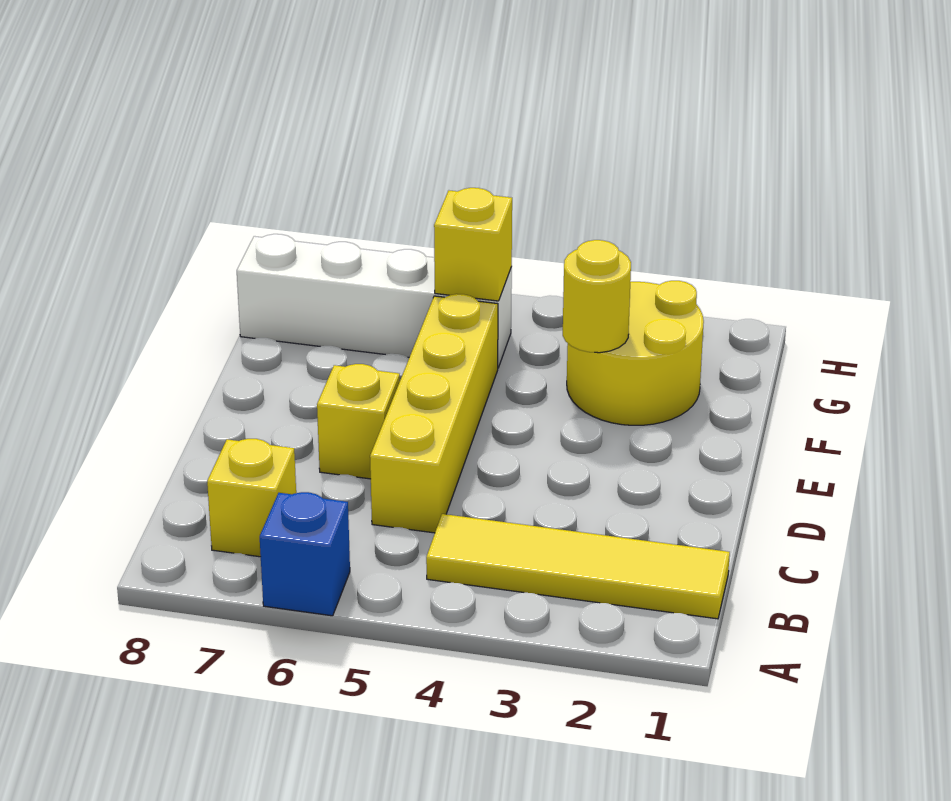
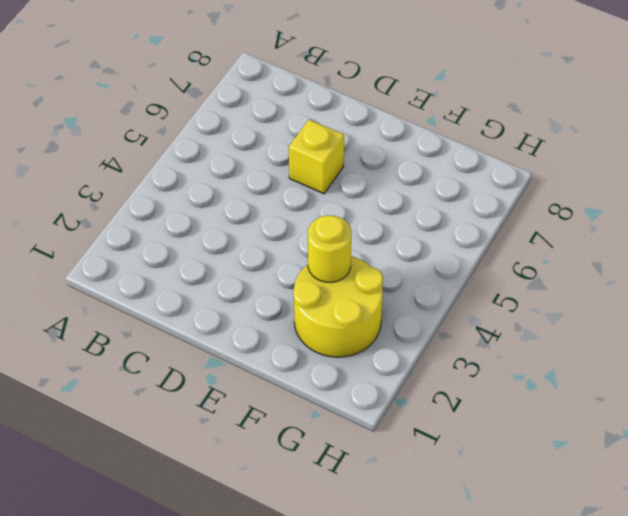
none -> blue brick A6 level 1
none -> yellow tile B1:B4 level 1

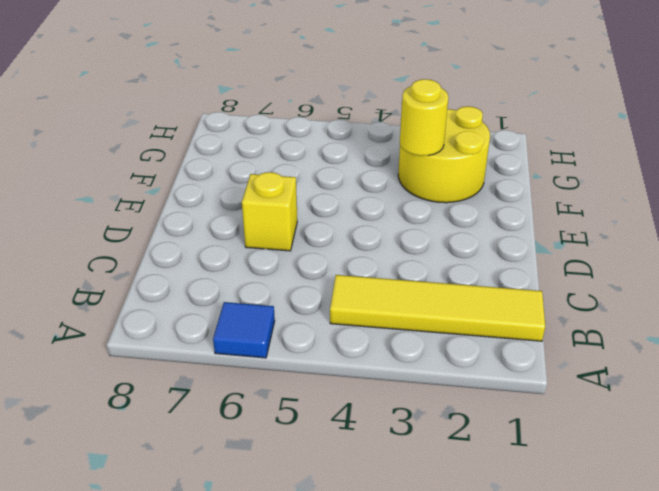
blue tile A6 level 1 -> blue brick A6 level 1
none -> yellow brick B7 level 1
none -> yellow brick C5:F5 level 1

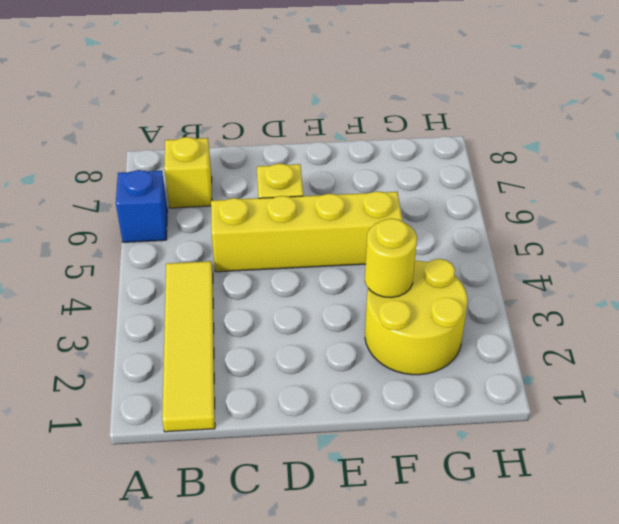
none -> white brick G5:G8 level 1
none -> yellow brick G5 level 2

